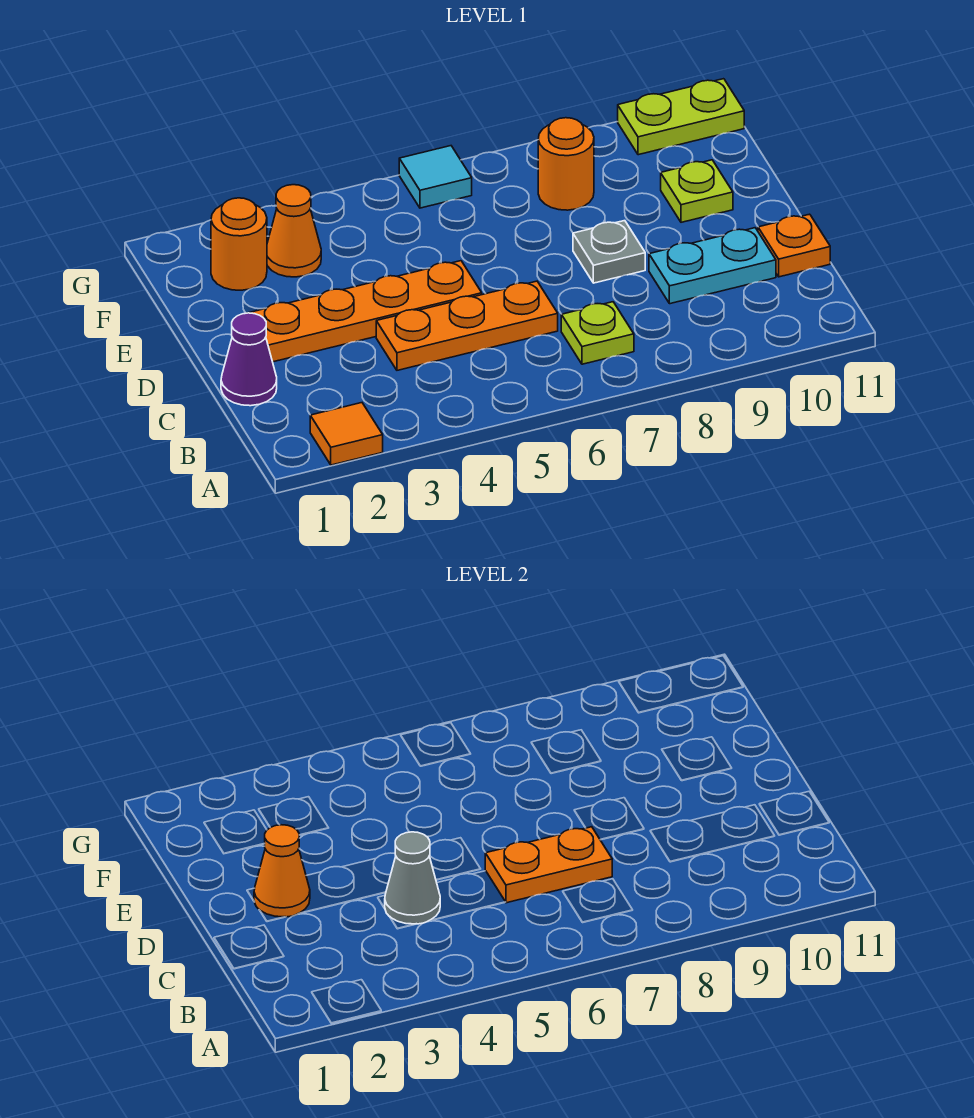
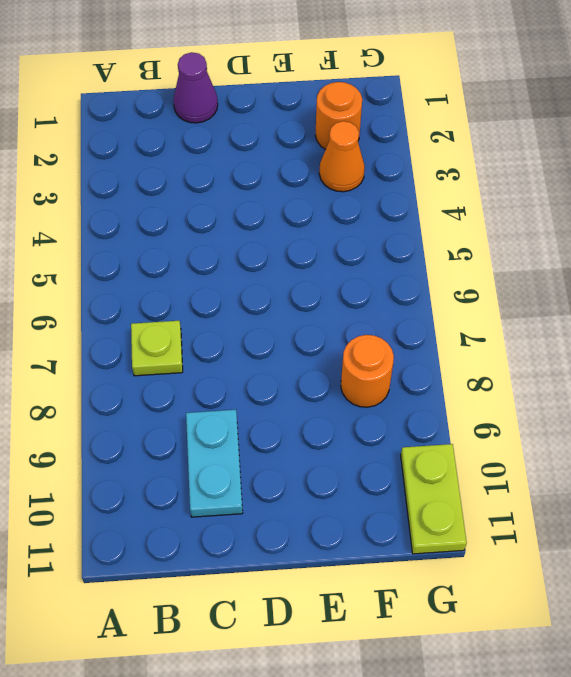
none -> orange tile A2 level 1
none -> orange plate C4:C6 level 1
none -> orange plate C11 level 1

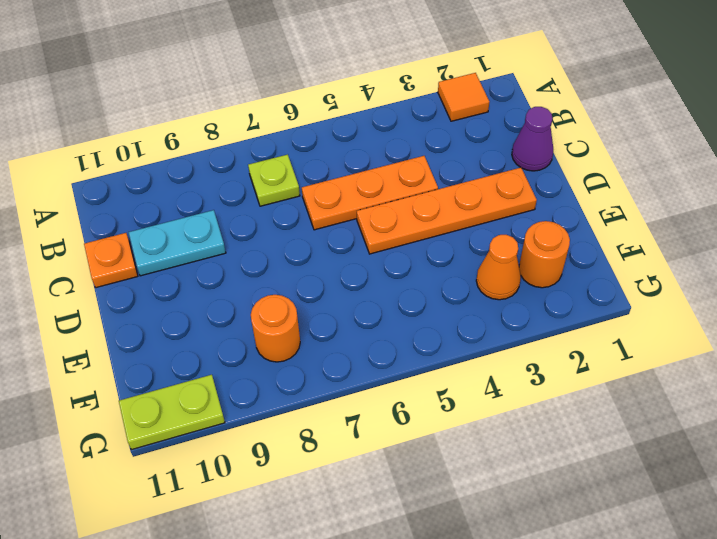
none -> grey plate D8 level 1
none -> lime plate E10 level 1
none -> cyan tile G6 level 1

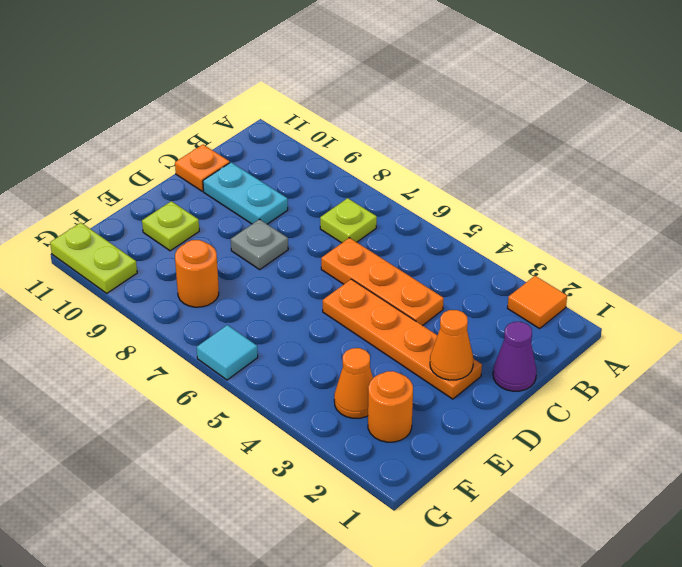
none -> grey cone C4 level 2
none -> orange plate C6:C7 level 2

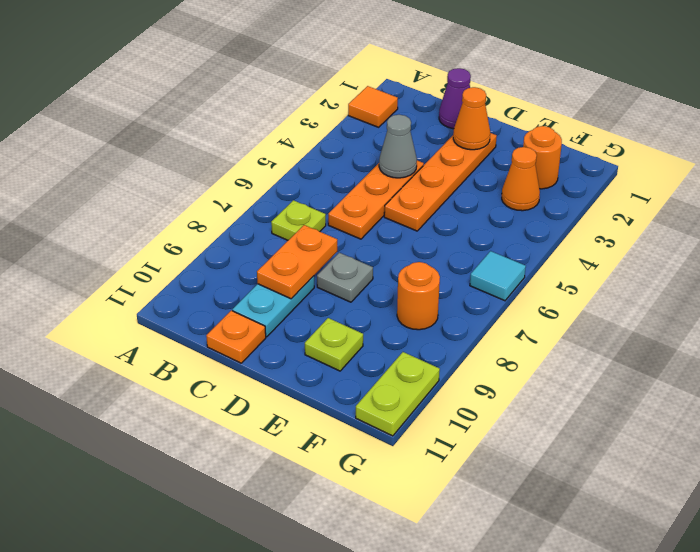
orange plate C8:C9 level 2 -> orange plate C6:C7 level 2

